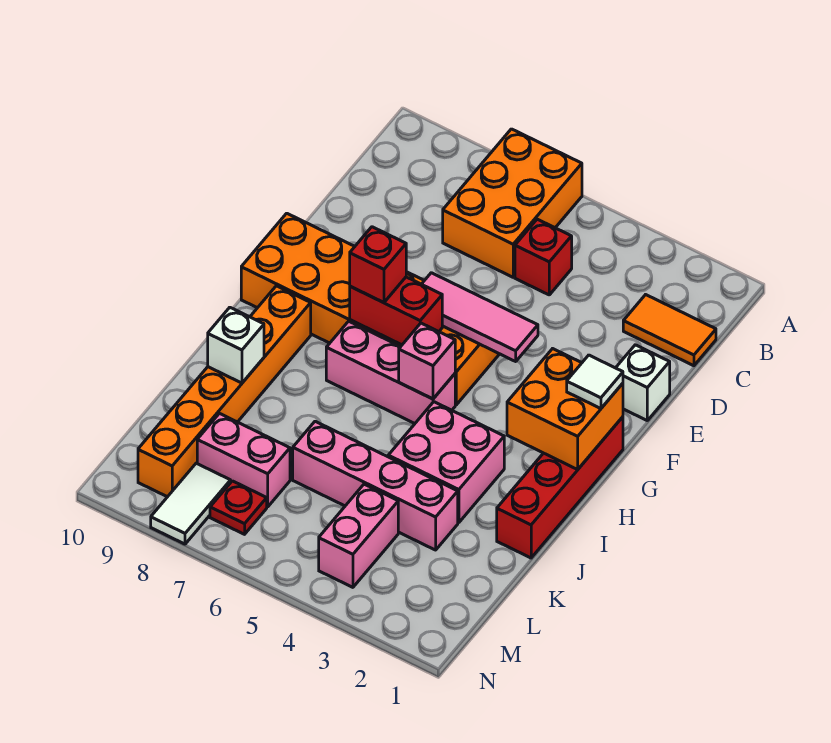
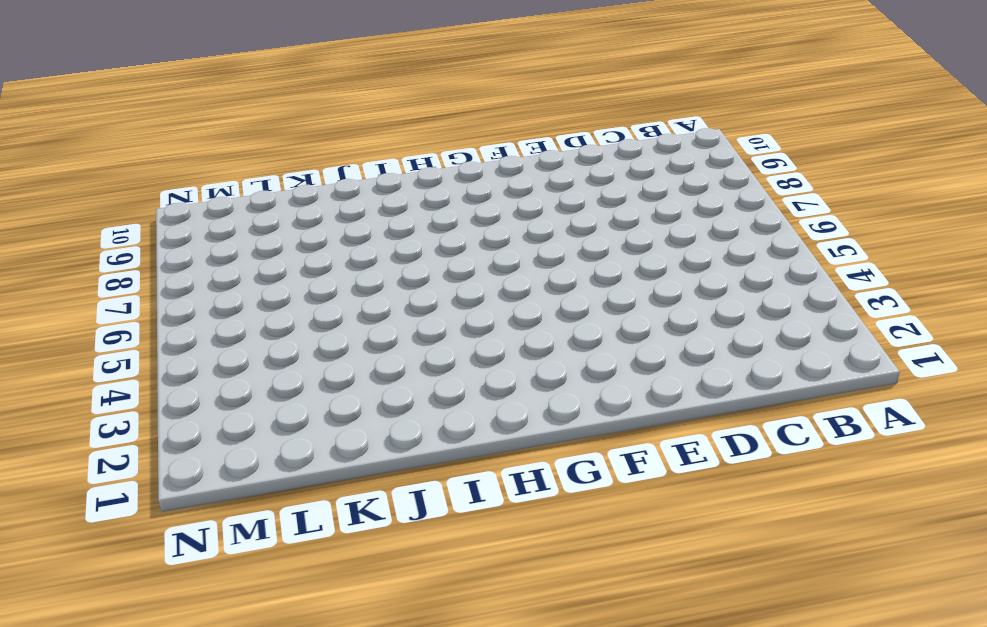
none -> orange brick A6:C7 level 1
none -> orange tile C1:C2 level 1
none -> red brick C5 level 1

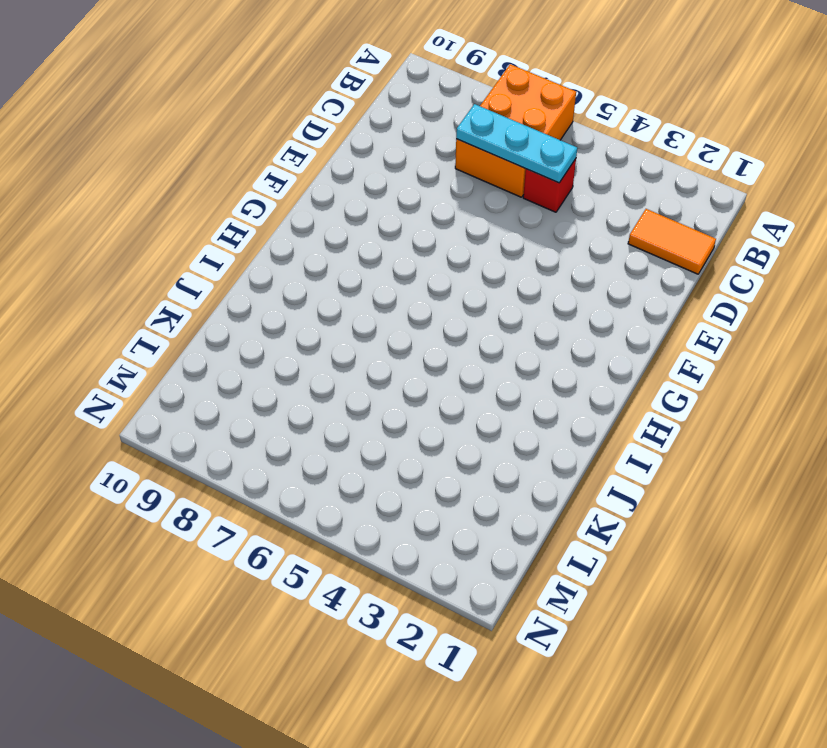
cyan plate C5:C7 level 2 -> none
none -> white brick E1 level 1
none -> orange brick F5:G10 level 1
none -> red brick G1:J1 level 1

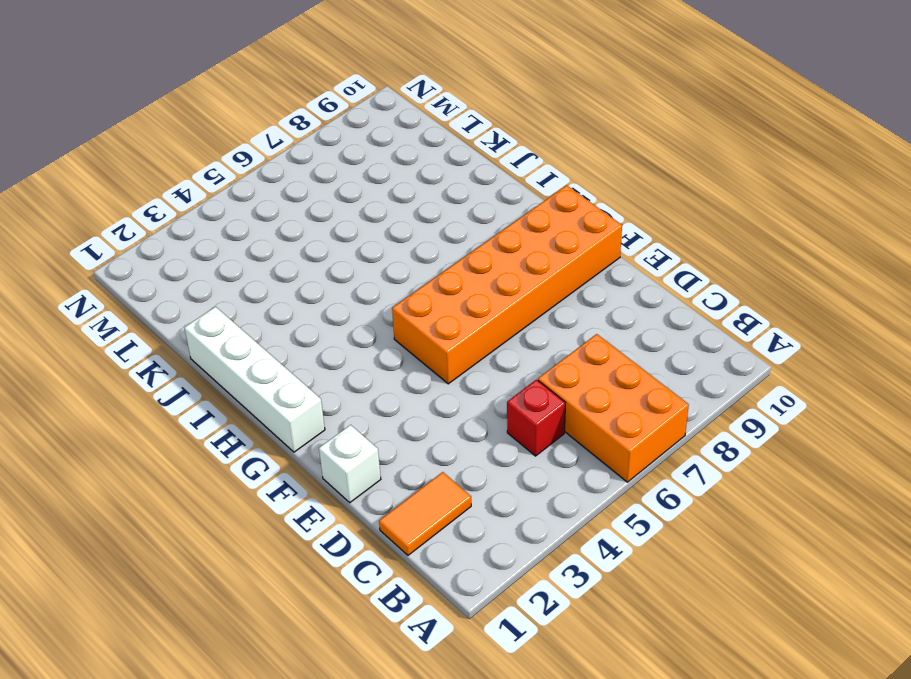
white brick G1:J1 level 1 -> red brick G1:J1 level 1
none -> pink brick H5:H7 level 1
none -> orange brick H9:M9 level 1
none -> pink brick I3:J4 level 1

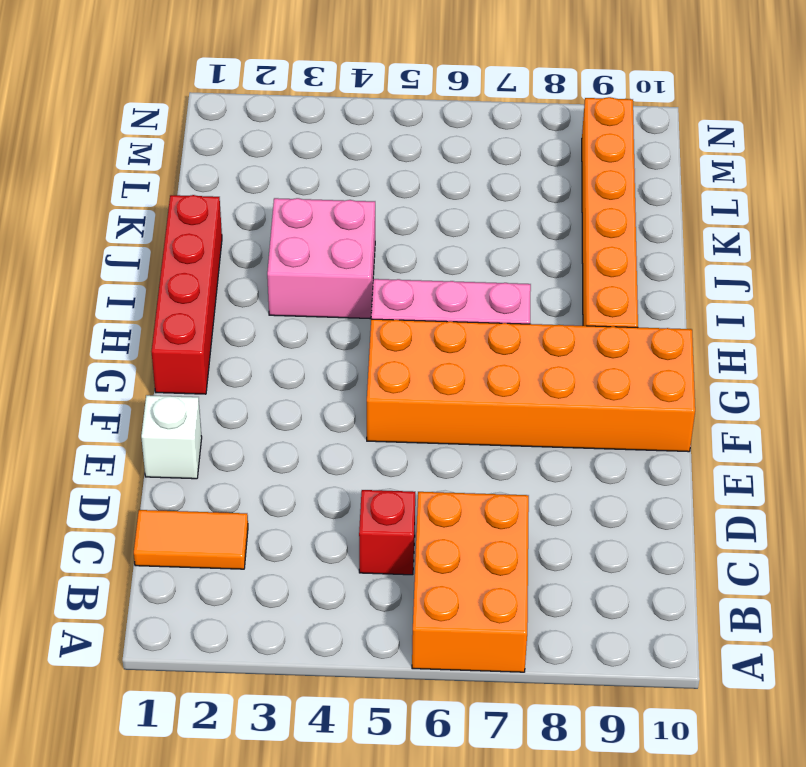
none -> pink brick K3:K6 level 1
none -> pink brick L4:M4 level 1
none -> pink brick L7:L8 level 1

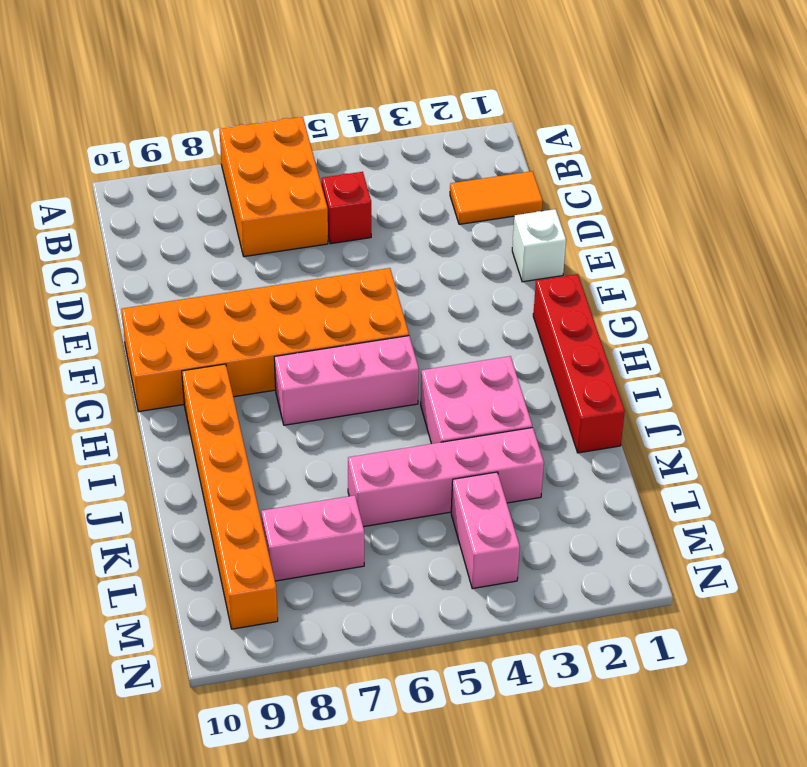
none -> red plate M7 level 1
none -> white tile M8:N8 level 1
none -> pink tile F4:F6 level 2

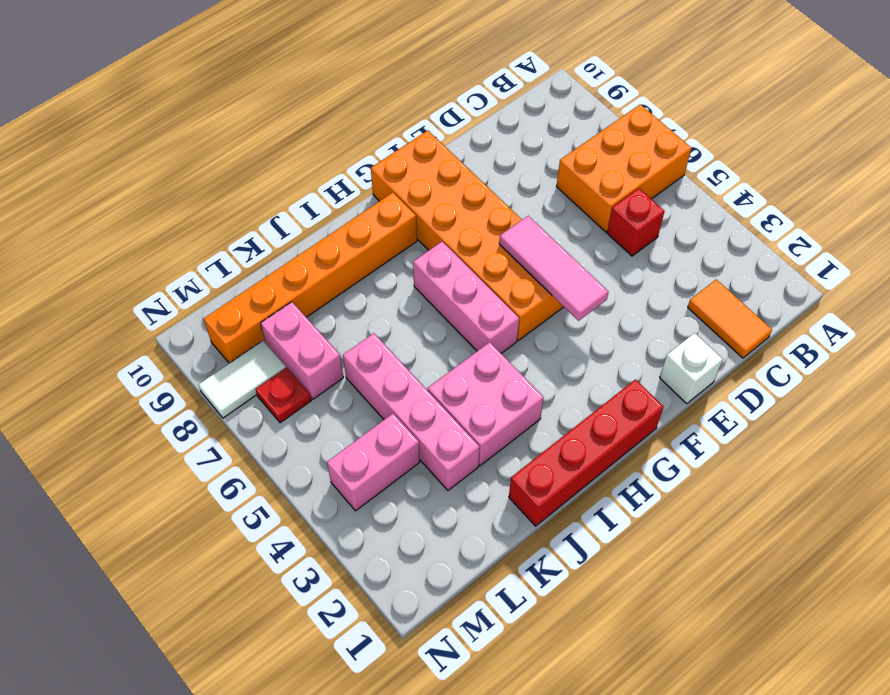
none -> orange brick G1:H2 level 2
none -> red brick G6:G7 level 2
none -> pink brick H5 level 2

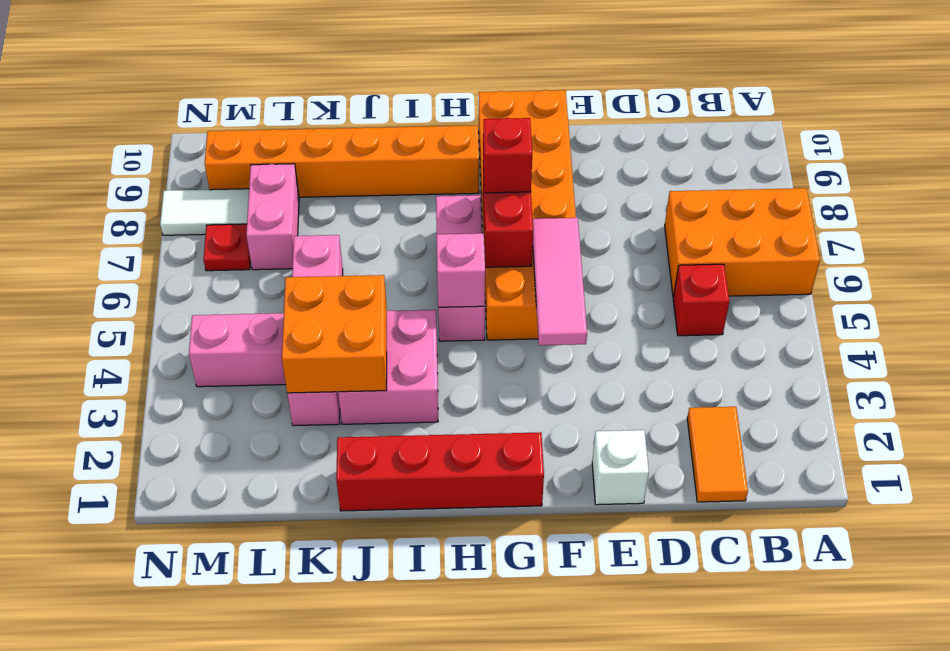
orange brick J3:K4 level 2 -> orange brick G1:H2 level 2
none -> white brick J9 level 2
none -> white tile G1 level 3

